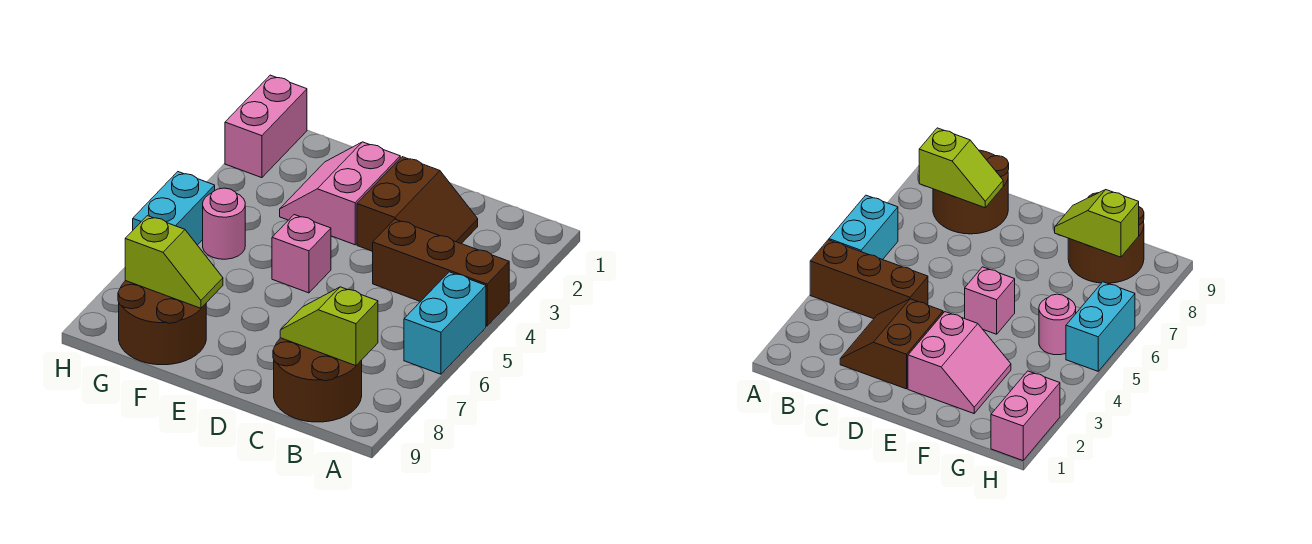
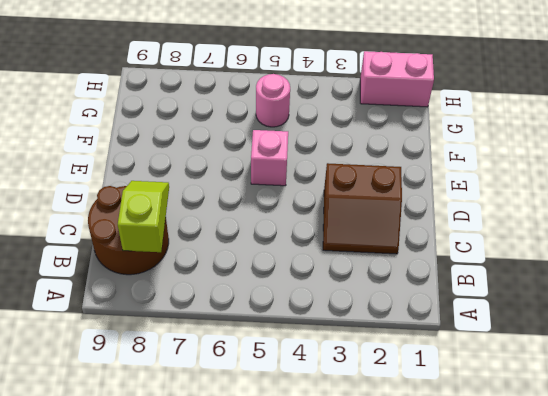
none -> brown brick A4:C4 level 1
none -> cyan brick A5:A6 level 1
none -> pink slope E2:F3 level 1 top E

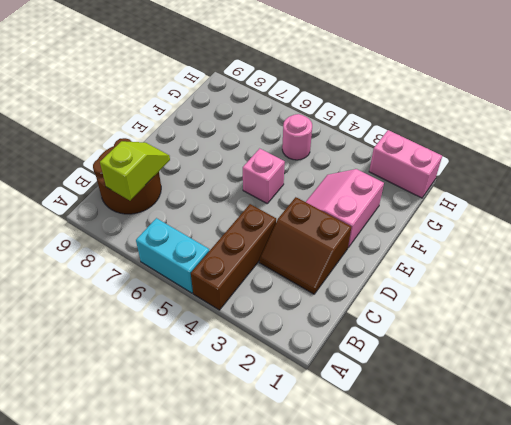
pink slope E2:F3 level 1 top 2 -> pink slope E2:F3 level 1 top E
none -> brown round brick F8:G9 level 1
none -> cyan brick H5:H6 level 1
none -> lime slope F8:G8 level 2 top G

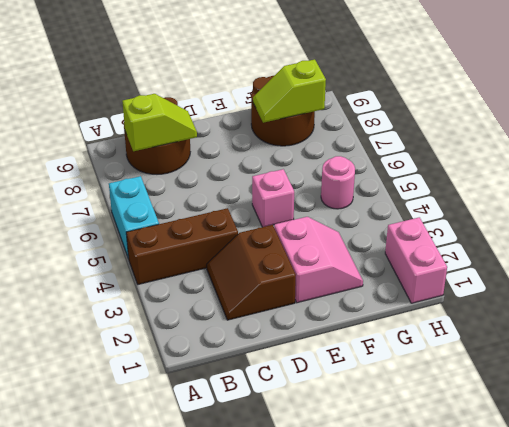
none -> cyan brick H5:H6 level 1

